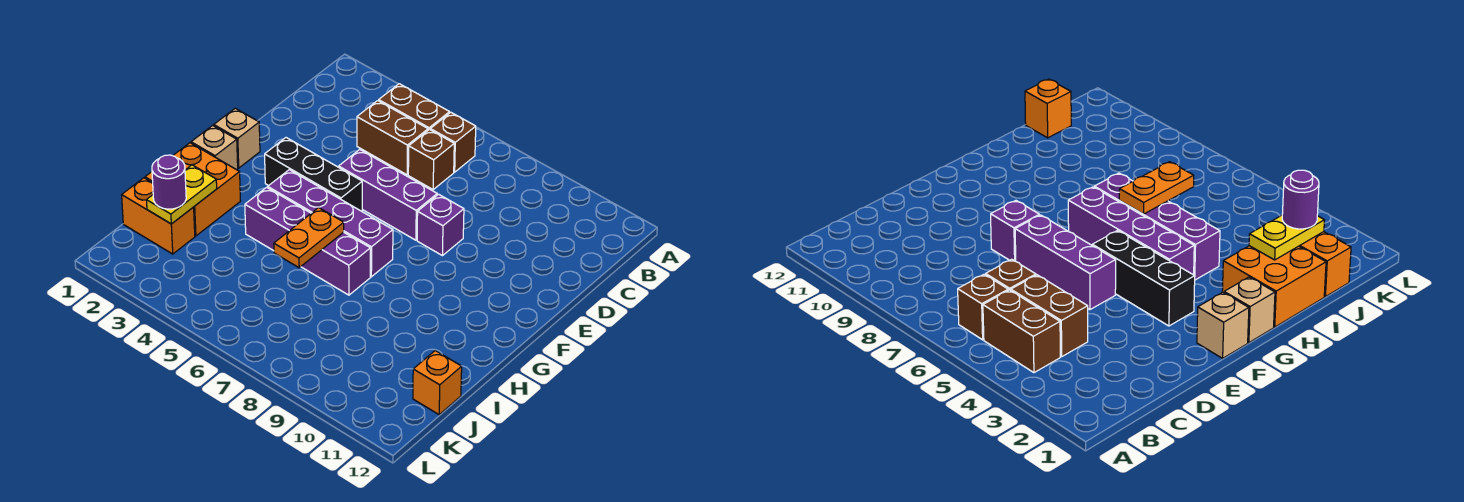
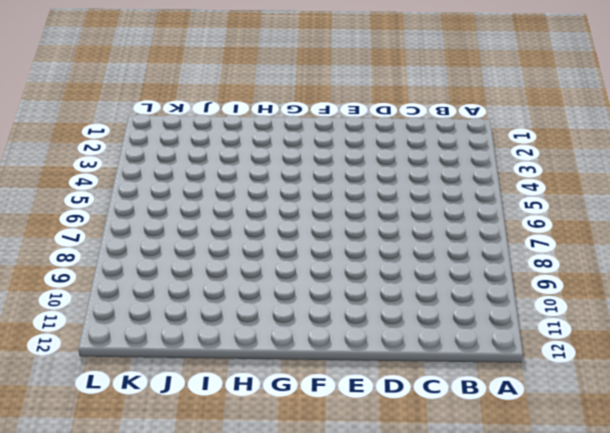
none -> brown brick B4:B5 level 1
none -> brown brick B6 level 1
none -> brown brick C4:C5 level 1

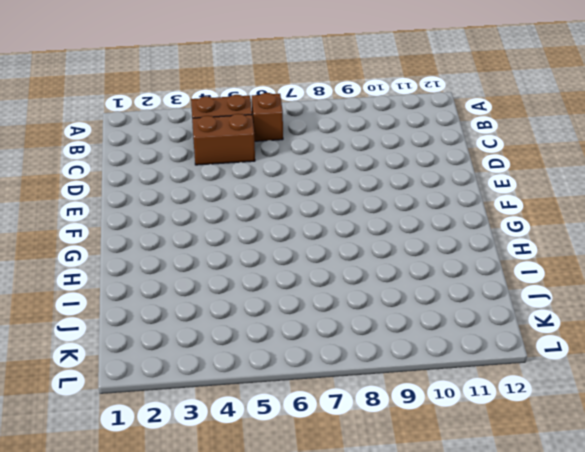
none -> brown brick C6 level 1
none -> purple brick E5:E7 level 1
none -> purple brick E8 level 1

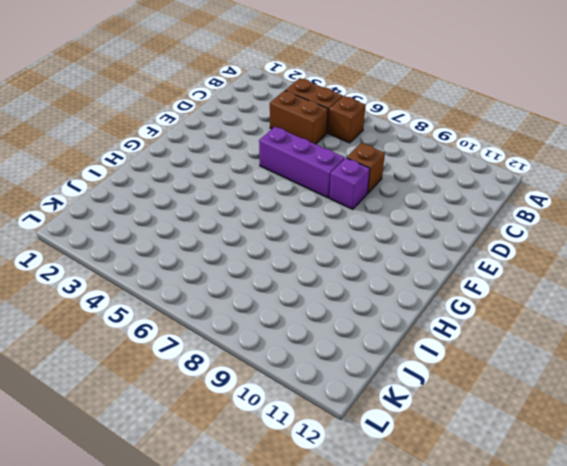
brown brick D8 level 1 -> brown brick C6 level 1
none -> tan brick F1 level 1
none -> black brick F3:F5 level 1
none -> tan brick G1 level 1

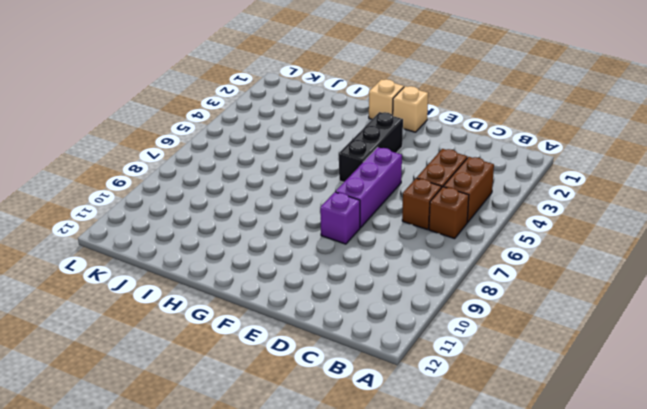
none -> purple brick G4:G7 level 1
none -> orange brick H1:I2 level 1
none -> purple brick H4:H7 level 1

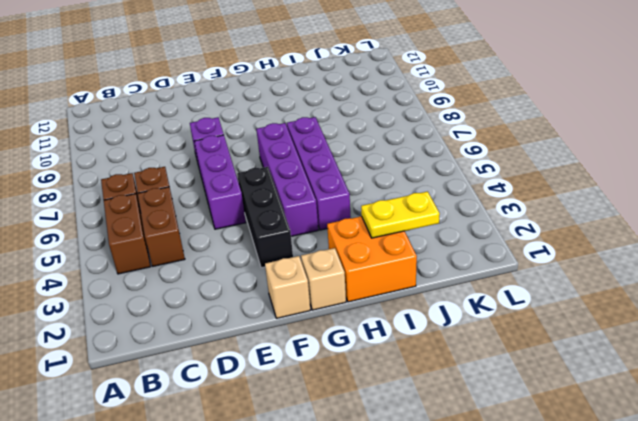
none -> orange brick J1:J2 level 1
none -> orange brick J12 level 1
none -> orange plate H6:I6 level 2

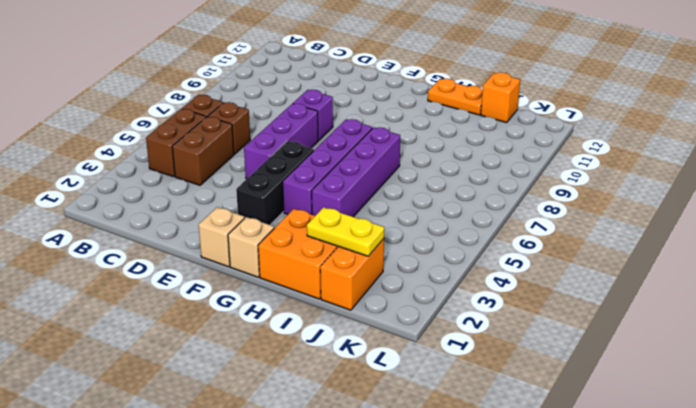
orange plate H12:I12 level 1 -> orange plate H6:I6 level 2
none -> purple round brick J2 level 3

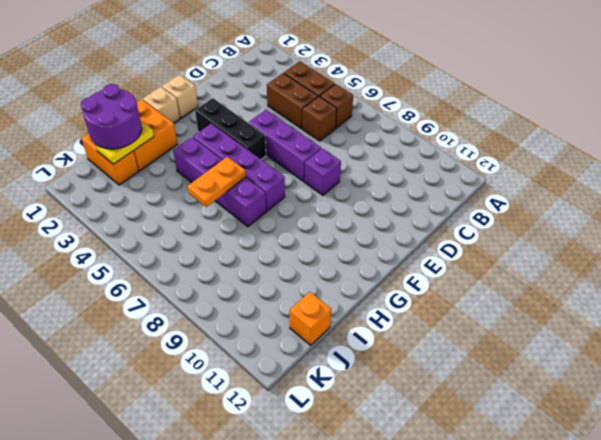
purple round brick I1:J2 level 3 -> purple round brick J2 level 3

